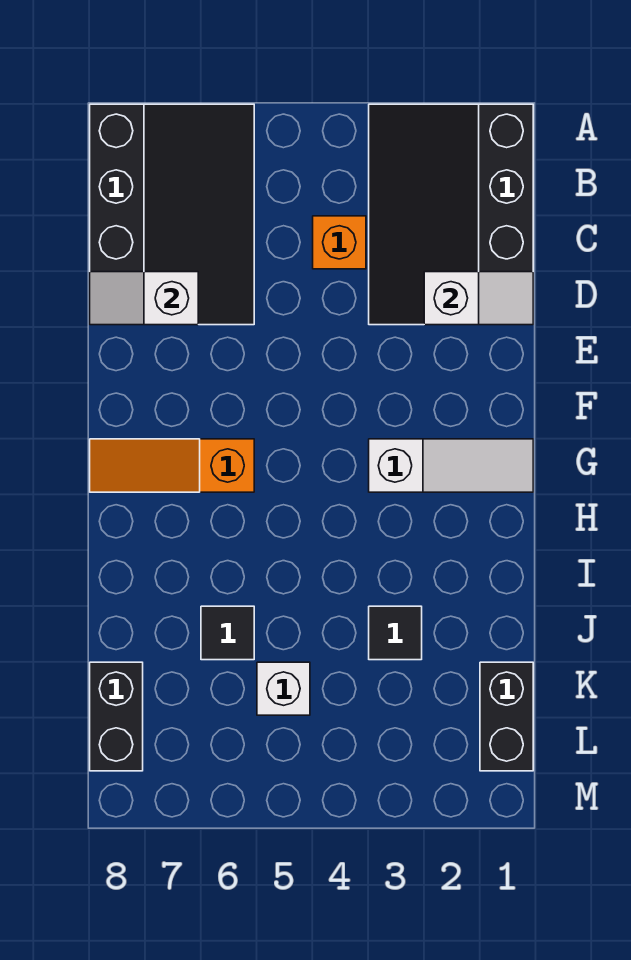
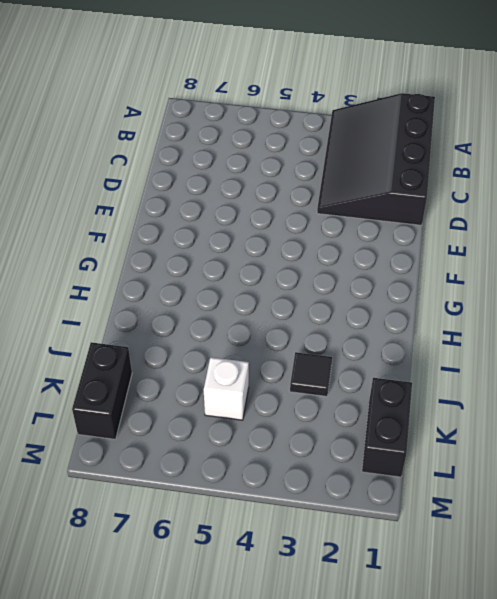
none -> black slope A6:D8 level 1 top 8
none -> orange brick C4 level 1
none -> white slope G1:G3 level 1 top 3

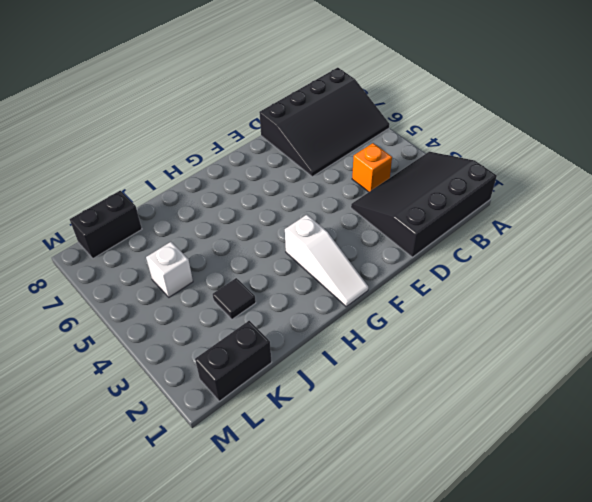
none -> orange slope G6:G8 level 1 top 6
none -> black tile J6 level 1
none -> white slope D1:D2 level 2 top 2

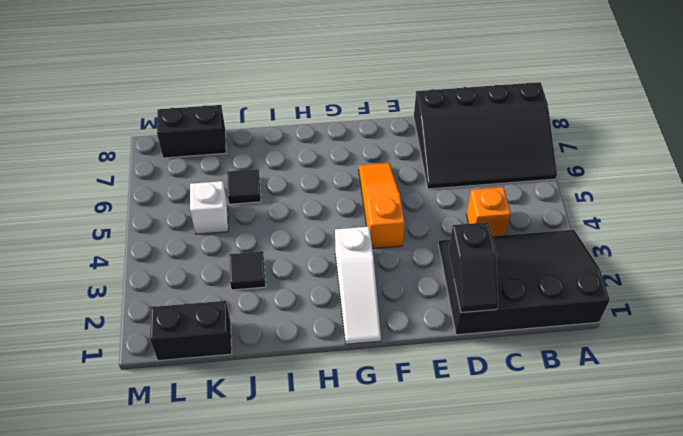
black slope D1:D2 level 2 top 2 -> white slope D1:D2 level 2 top 2
orange slope F4:F6 level 1 top 4 -> orange slope G6:G8 level 1 top 6
none -> white slope D7:D8 level 2 top 7

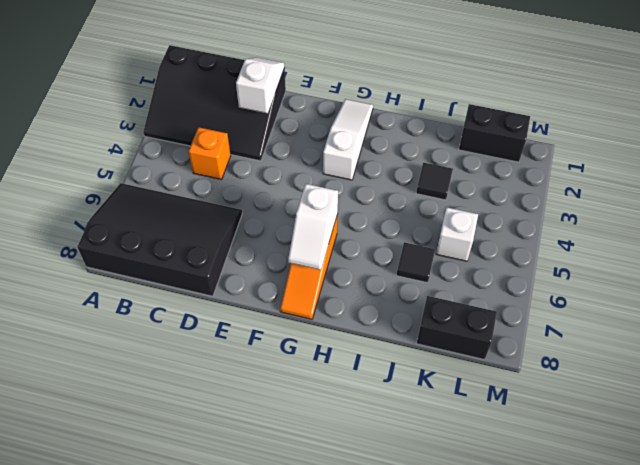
white slope G6:G7 level 2 top 6 -> white slope D7:D8 level 2 top 7

